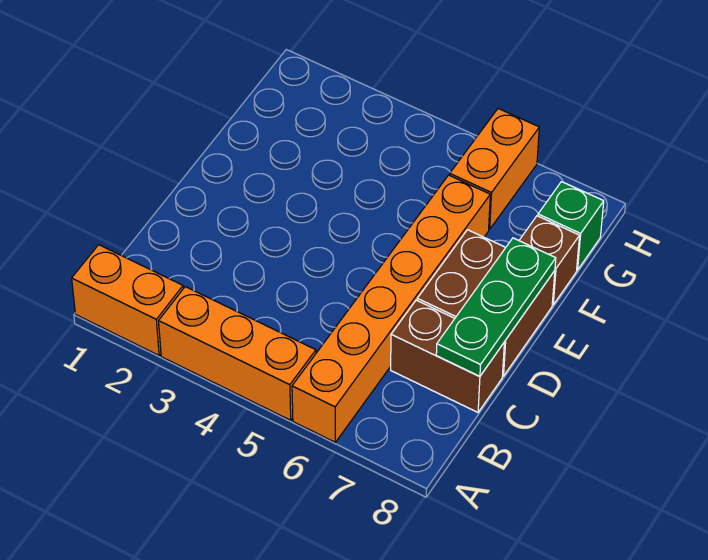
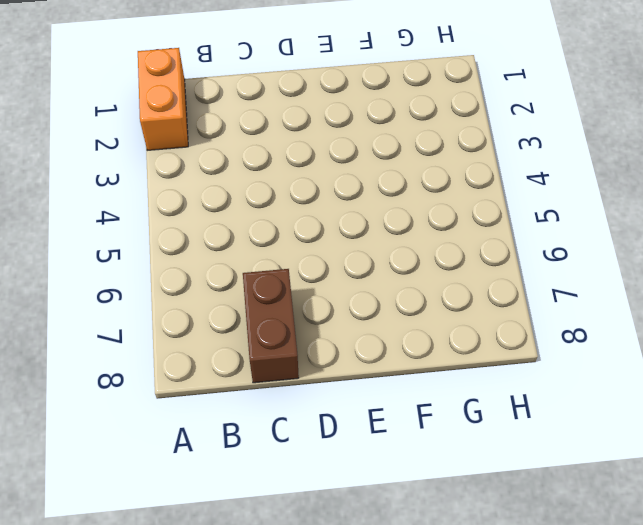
none -> orange brick A3:A5 level 1
none -> orange brick A6:F6 level 1

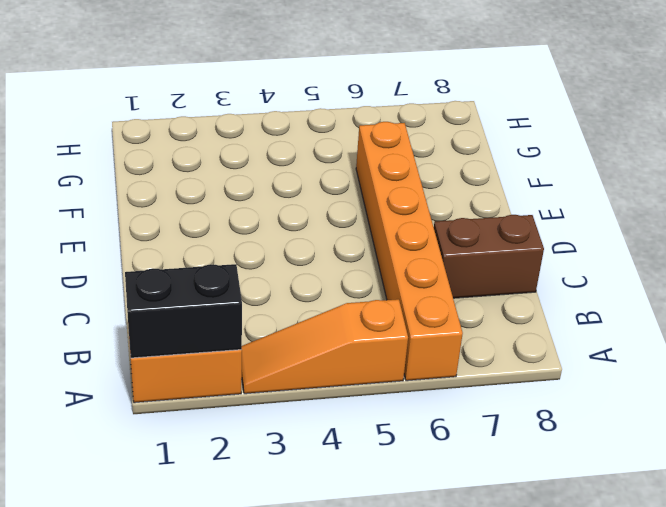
black brick A1:A2 level 2 -> none
orange slope A3:A5 level 1 top 5 -> orange brick A3:A5 level 1
none -> brown brick D7:E8 level 1
none -> brown brick F8 level 1

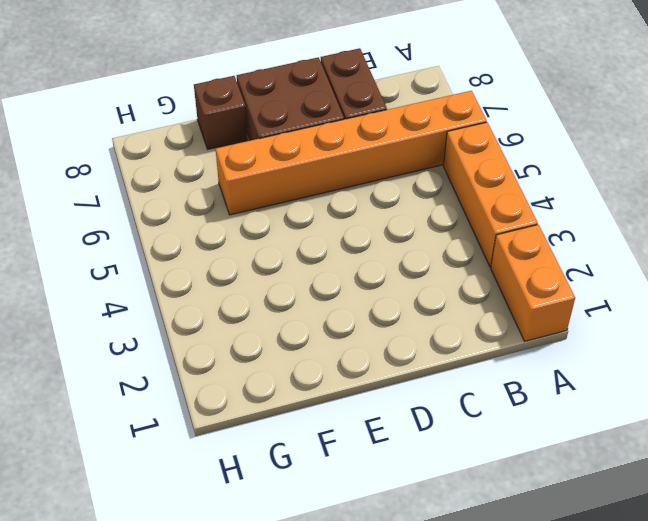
none -> orange brick G6:H6 level 1
none -> green brick G8 level 1

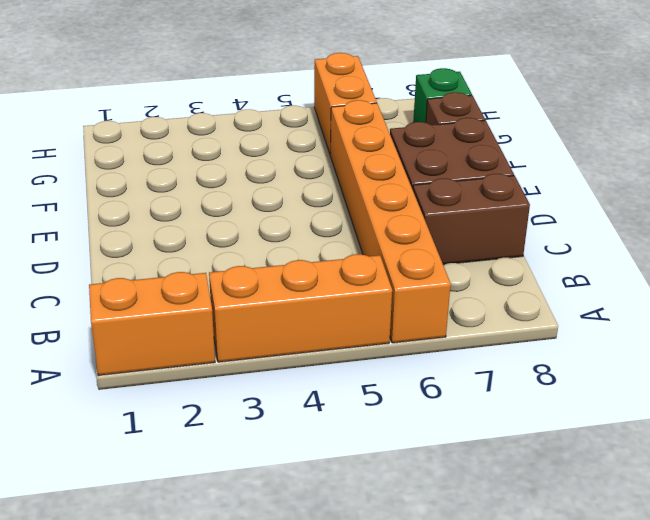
none -> green plate C8:E8 level 2

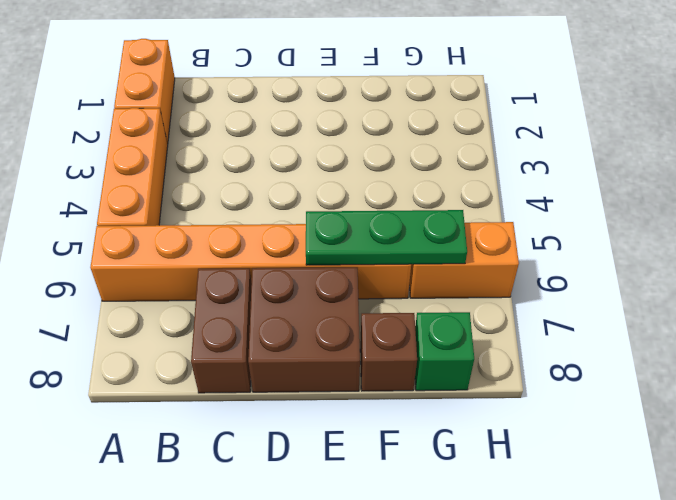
green plate E6:G6 level 2 -> green plate C8:E8 level 2

